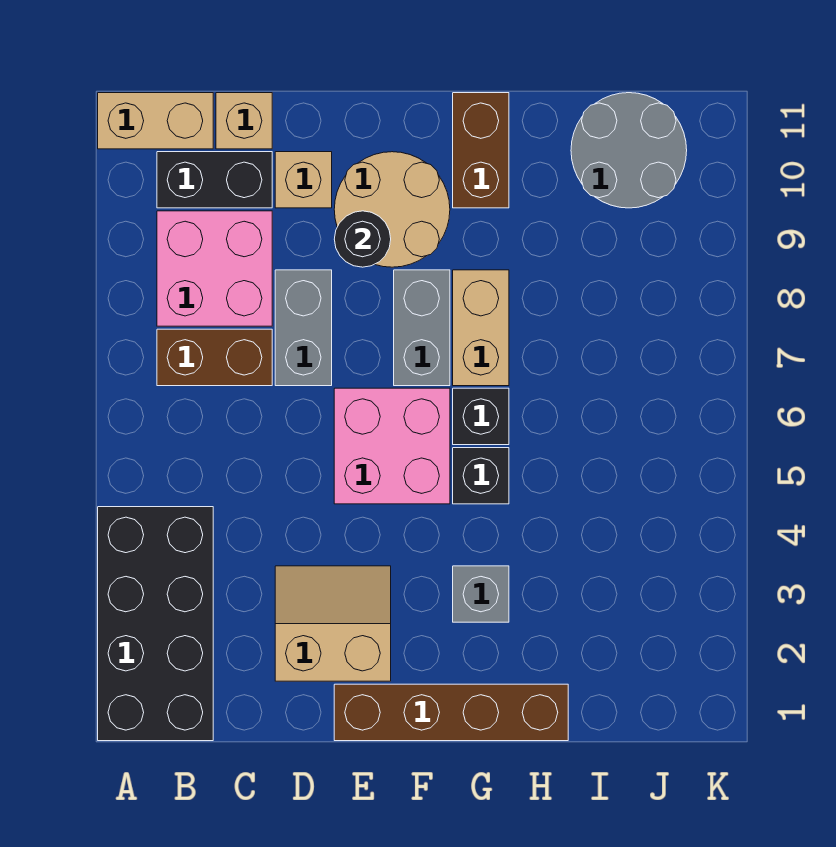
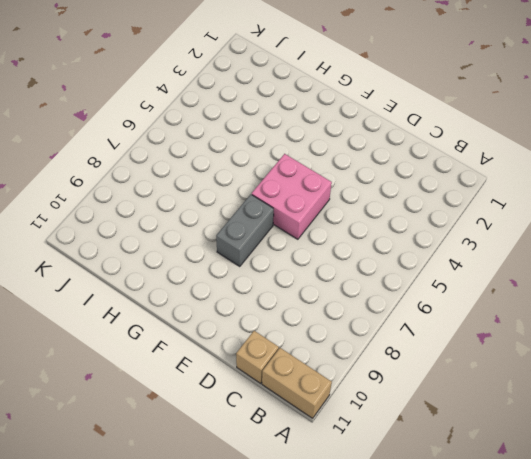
none -> black brick A1:B4 level 1
none -> brown brick B7:C7 level 1
none -> pink brick B8:C9 level 1

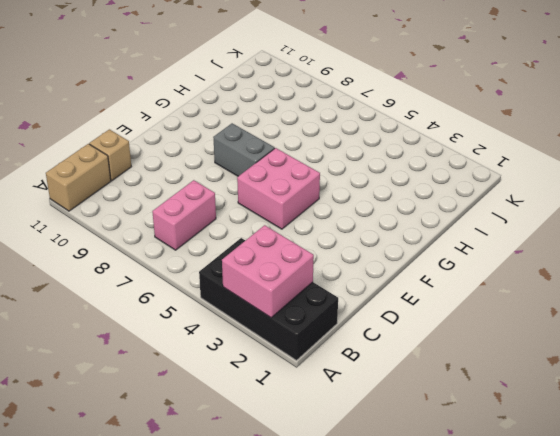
pink brick A2:B3 level 2 -> pink brick B8:C9 level 1
pink brick B7:C7 level 1 -> brown brick B7:C7 level 1
none -> black brick B10:C10 level 1
none -> tan slope D2:E3 level 1 top 2
none -> grey brick D7:D8 level 1

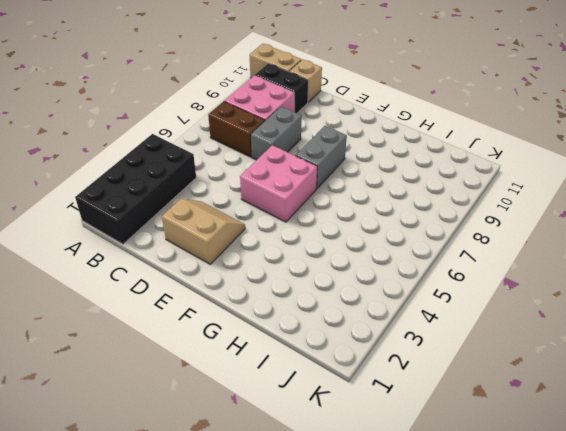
none -> tan brick D10 level 1
none -> brown brick E1:H1 level 1
none -> tan round brick E9:F10 level 1

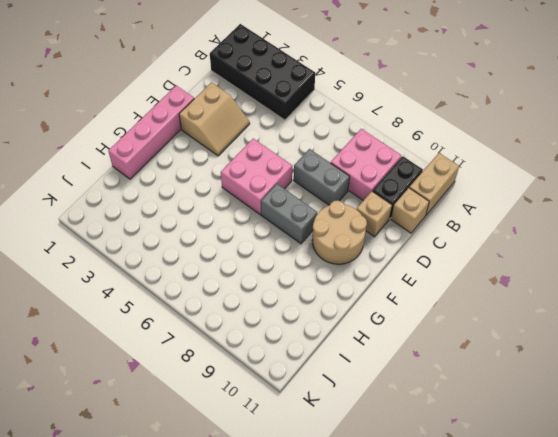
pink brick E1:H1 level 1 -> brown brick E1:H1 level 1
none -> brown brick B7:C7 level 1
none -> grey brick G3 level 1
none -> black brick G5 level 1

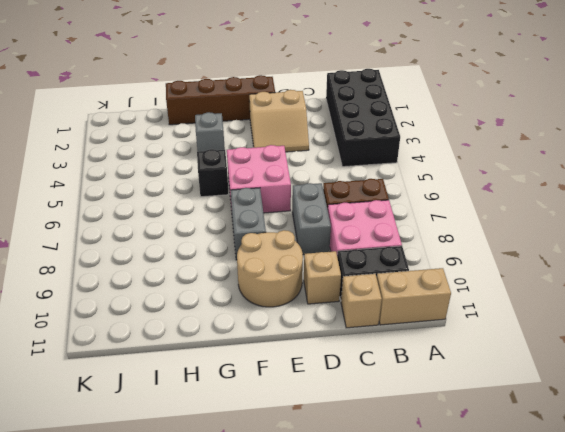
none -> black brick G6 level 1
none -> tan brick G7:G8 level 1
none -> brown brick G10:G11 level 1

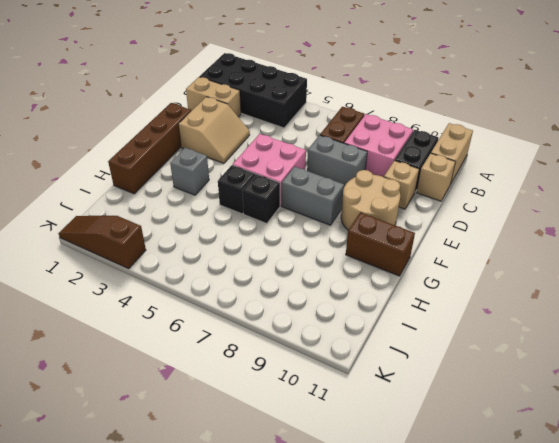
tan brick C1:C2 level 1 -> tan brick G7:G8 level 1
brown slope K1:K3 level 1 top 3 -> none
none -> grey round brick I10:J11 level 1
none -> black round brick E9 level 2

